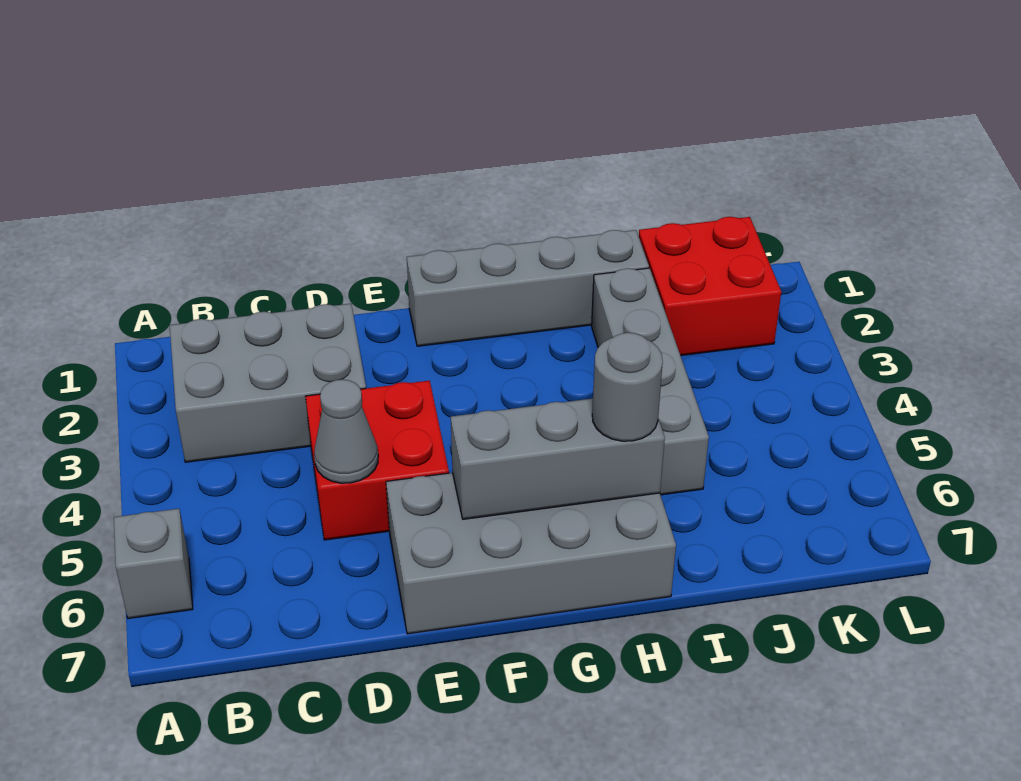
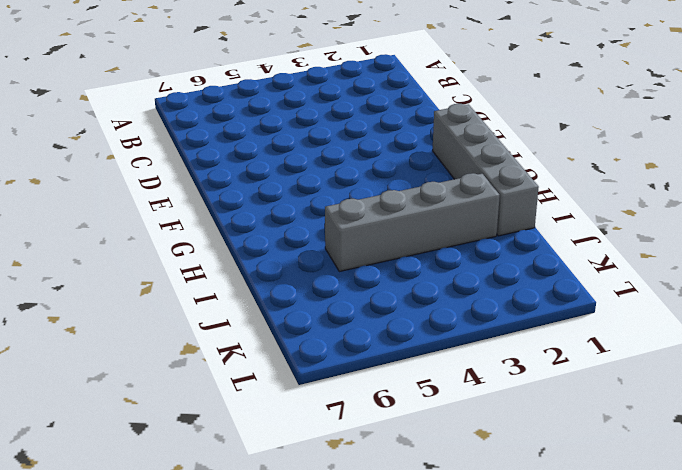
none -> grey brick A6 level 1
none -> grey brick B2:D3 level 1

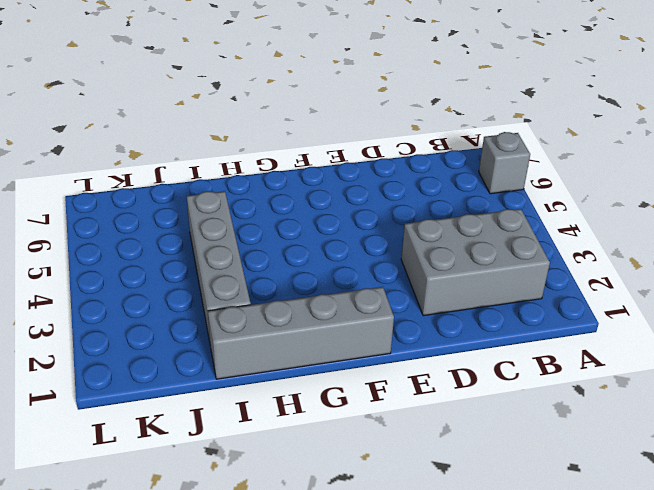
none -> red brick D4:E5 level 1
none -> grey brick E6:H7 level 1

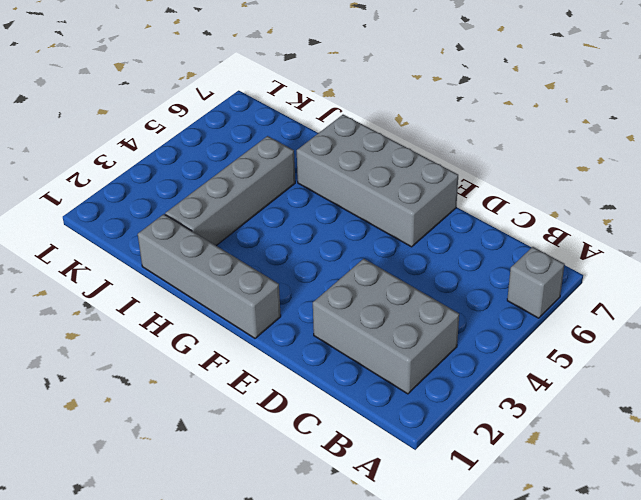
none -> red brick D4:E5 level 1
none -> red brick J1:K2 level 1

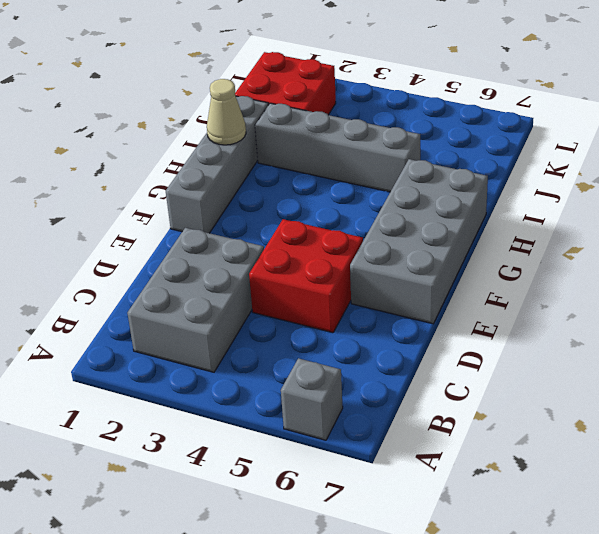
tan cone H1 level 2 -> none
none -> grey cone D5 level 2
none -> grey brick F6:H6 level 2

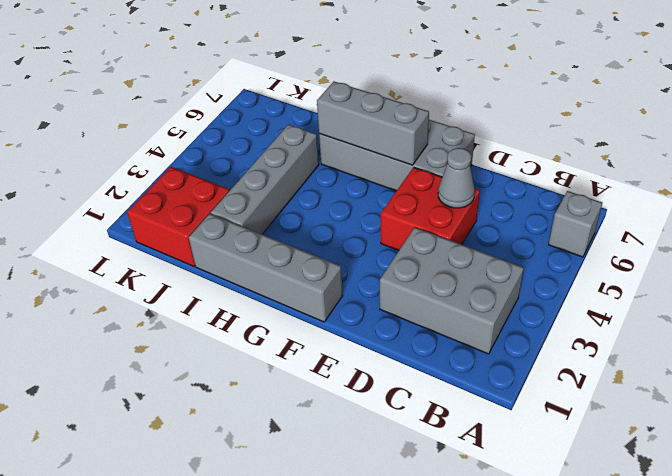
none -> grey round brick H6 level 3

